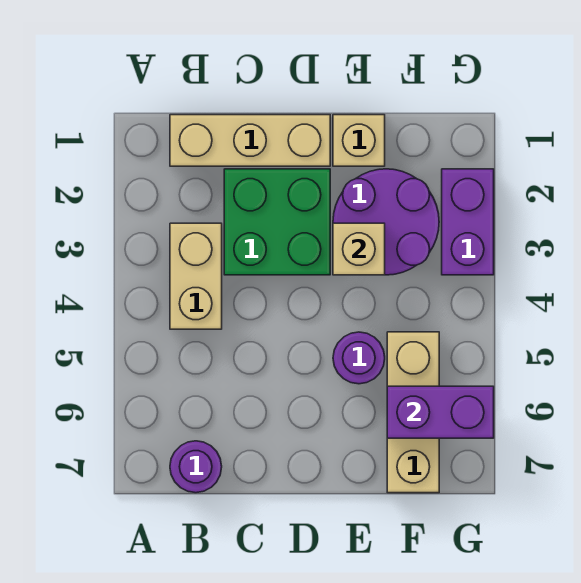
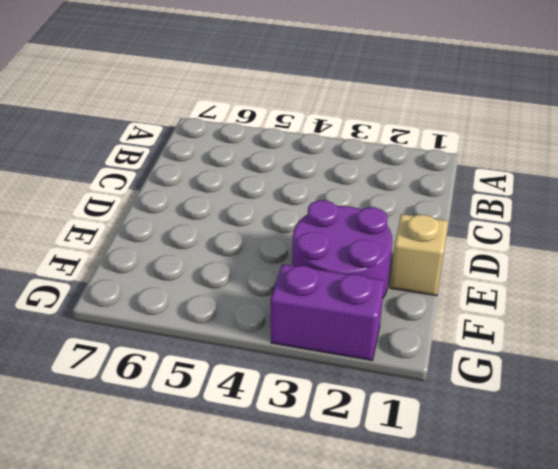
none -> tan brick B1:D1 level 1
none -> tan brick B3:B4 level 1

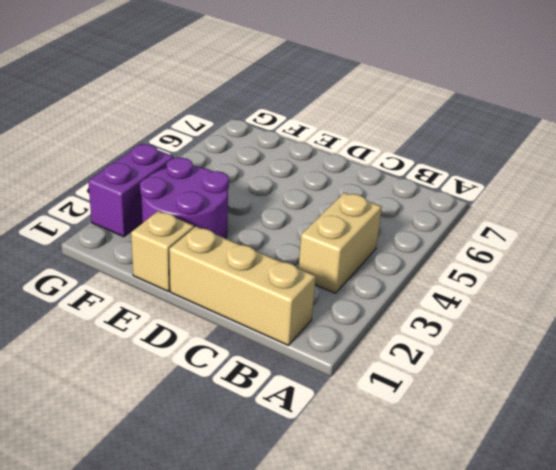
none -> purple round brick B7 level 1
none -> green brick C2:D3 level 1

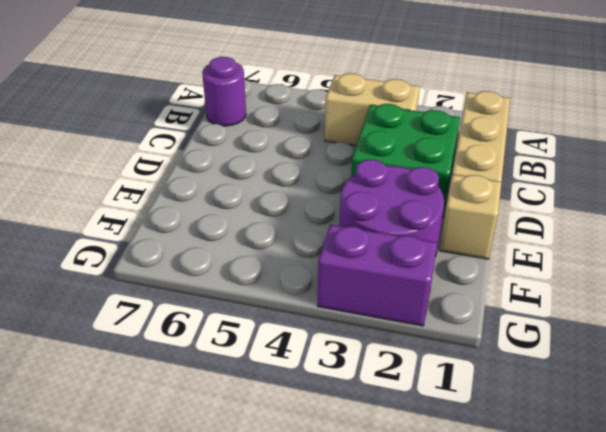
none -> purple round brick E5 level 1
none -> tan brick F5:F7 level 1

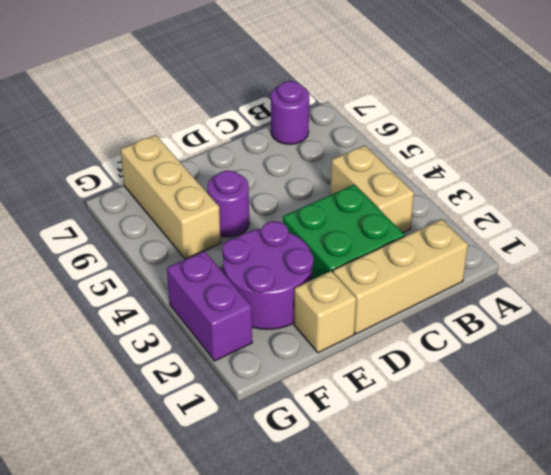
none -> tan brick E3 level 2
none -> purple brick F6:G6 level 2

